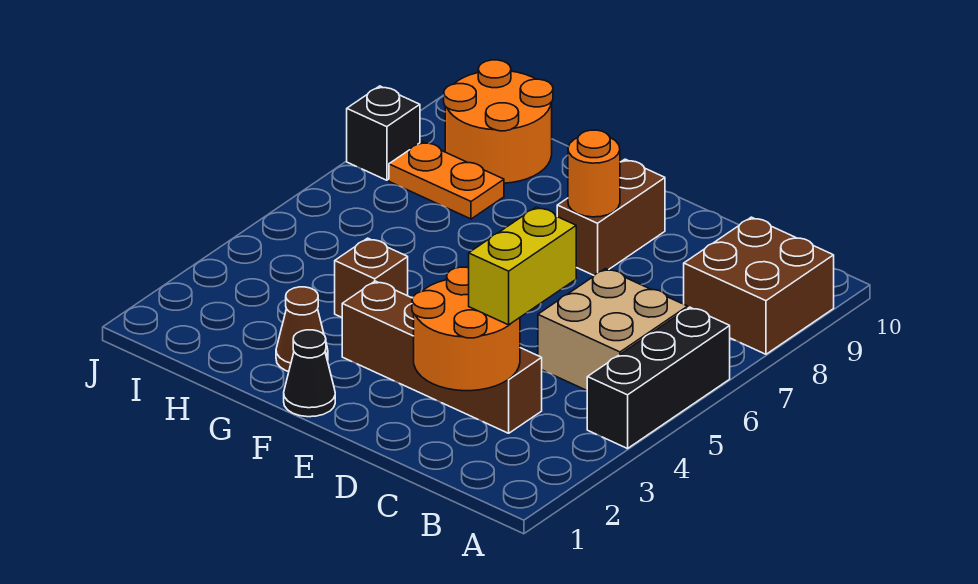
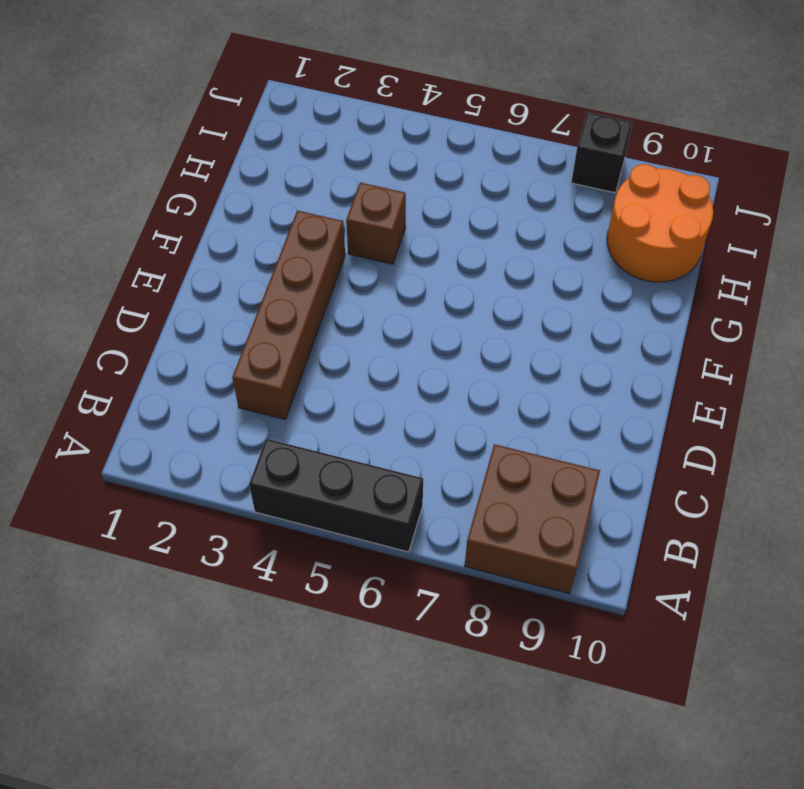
none -> tan brick B5:C6 level 1
none -> brown brick E8:E9 level 1
none -> black cone F1 level 1

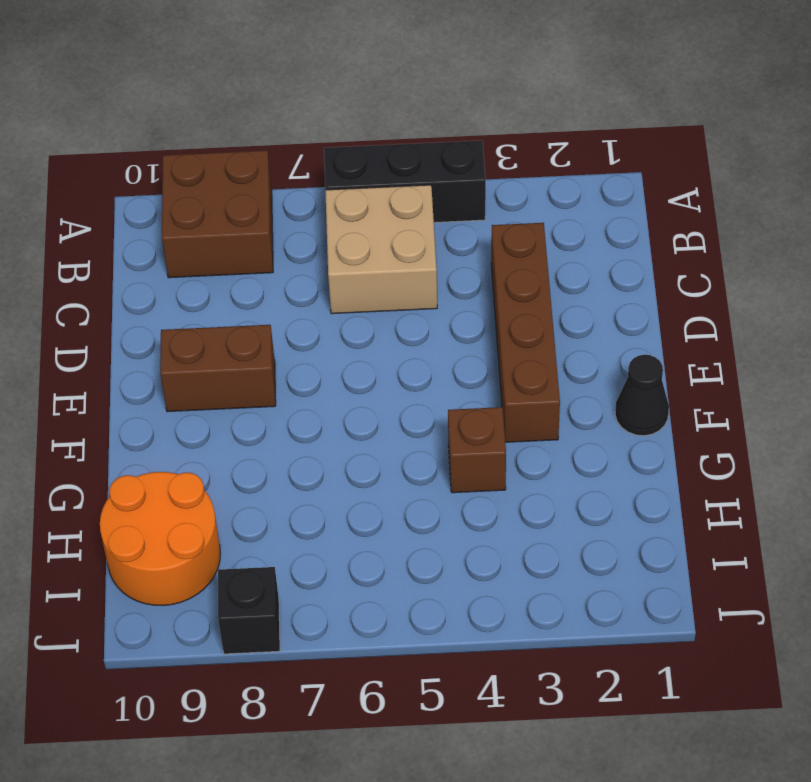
none -> brown cone G2 level 1
none -> orange plate H8:I8 level 1
none -> orange round brick C2:D3 level 2

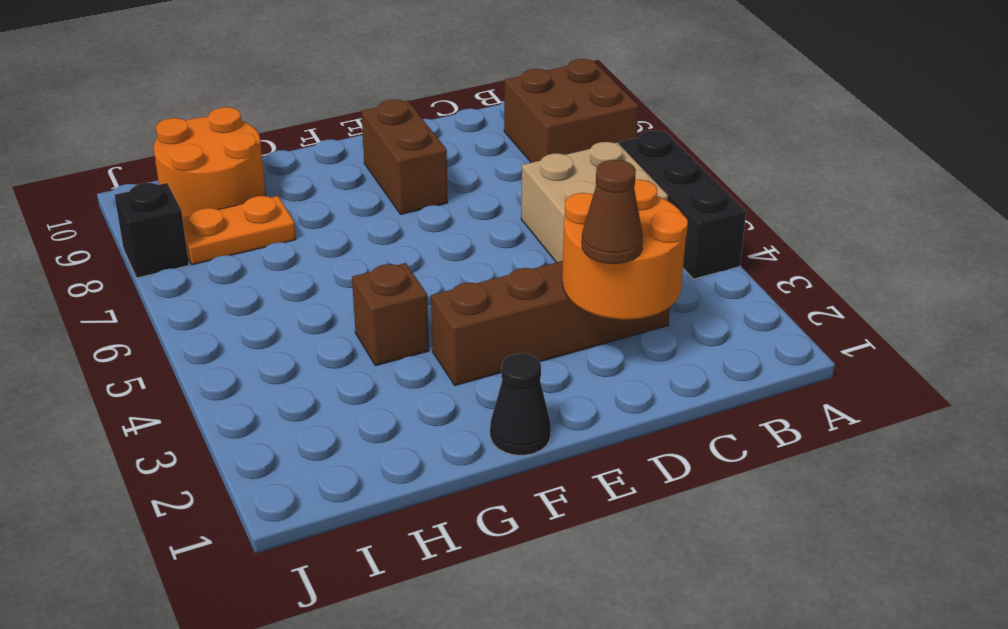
brown cone D2 level 3 -> brown cone G2 level 1
none -> orange round brick E8 level 2
none -> yellow brick C3:C4 level 3

